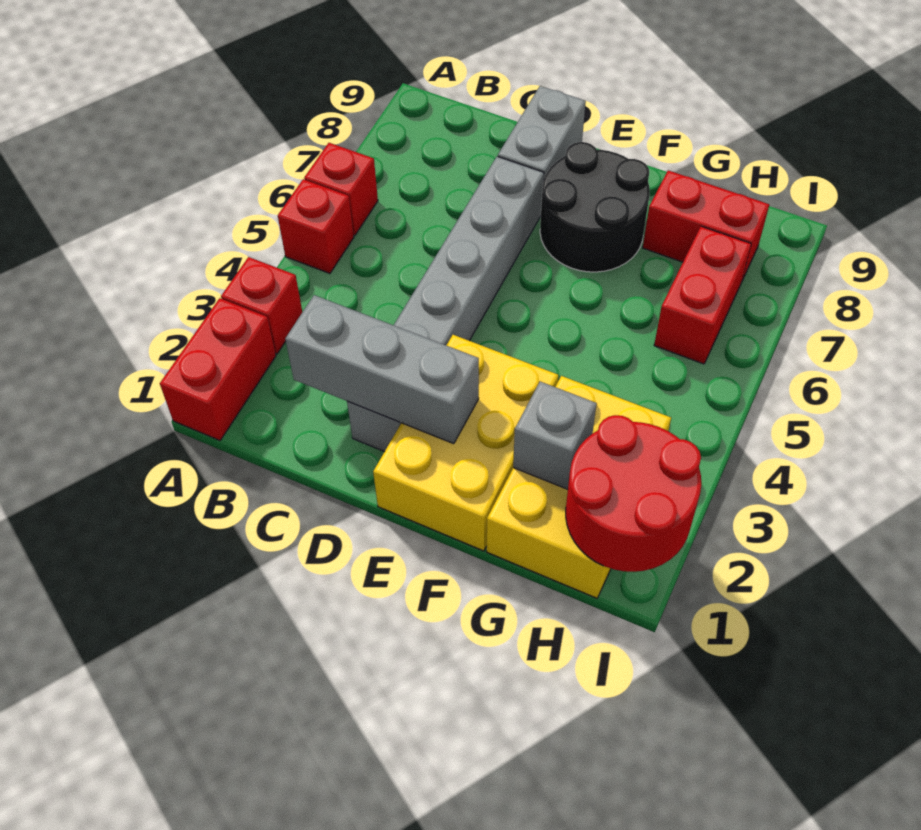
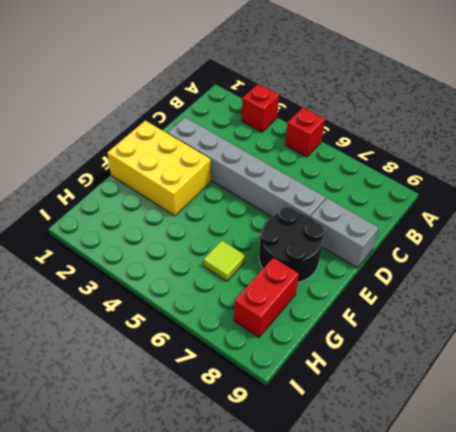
lime tile G6 level 1 -> none
none -> red brick A1:A2 level 1
none -> red brick A6 level 1
none -> yellow brick G1:H3 level 1

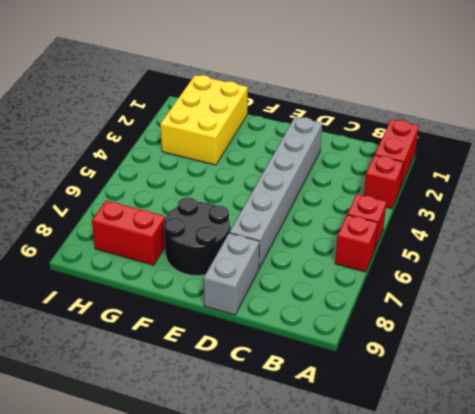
none -> yellow brick E1:F3 level 1
none -> red brick H6:H7 level 1
none -> grey brick C2:E2 level 2

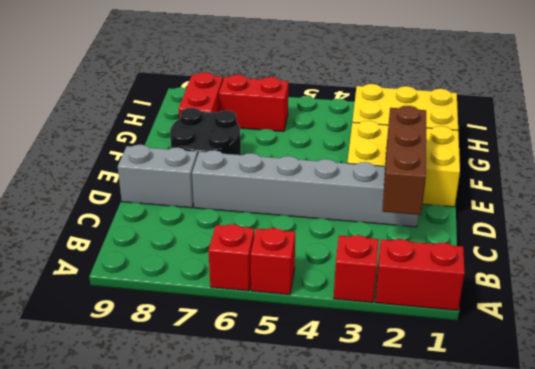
brown brick C2:E2 level 2 -> grey brick C2:E2 level 2
none -> grey brick G2 level 2
none -> red round brick H1:I2 level 2

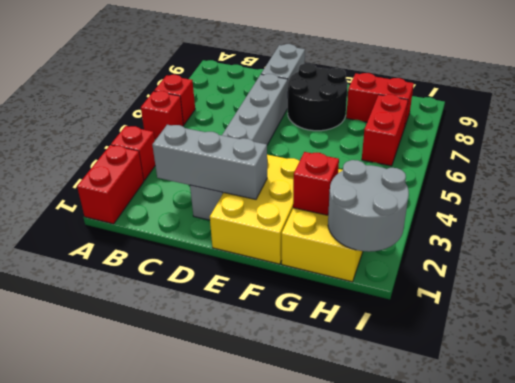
red brick G2 level 2 -> grey brick G2 level 2
grey round brick H1:I2 level 2 -> red round brick H1:I2 level 2

